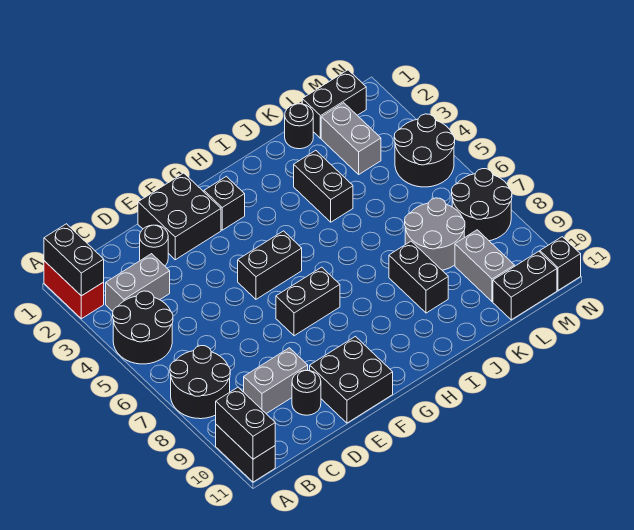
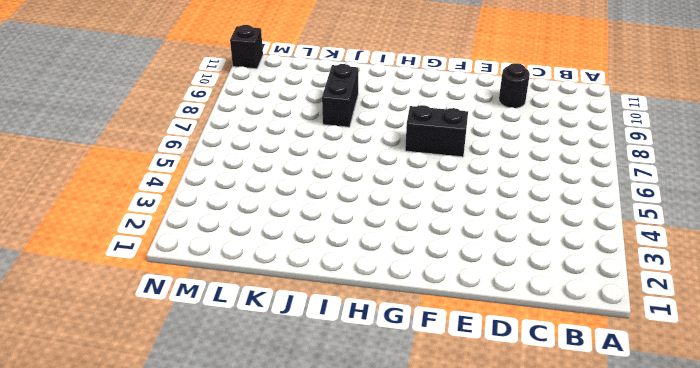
none -> red brick A1:A2 level 1
none -> black round brick A4:B5 level 1
none -> black round brick A7:B8 level 1

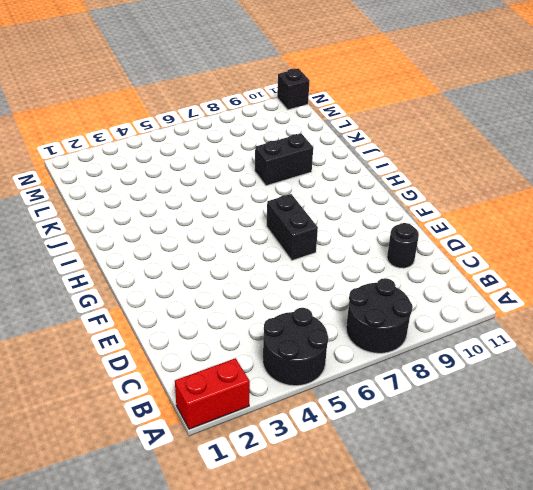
none -> black brick A10:A11 level 1
none -> grey brick B3:C3 level 1
none -> grey brick C9:D9 level 1

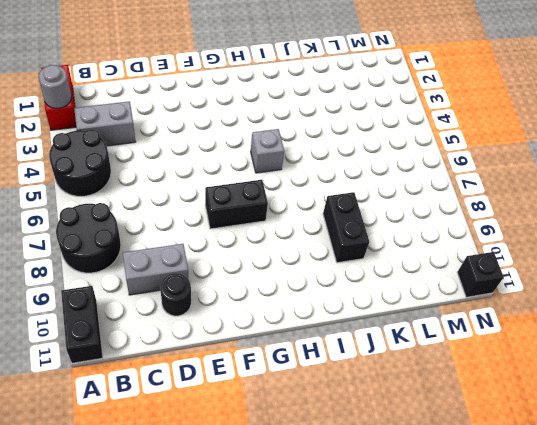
grey round brick A2 level 2 -> black brick A1:A2 level 2
grey brick H5 level 1 -> none
none -> black round brick D2 level 1
none -> black brick E1:F2 level 1
none -> black brick E10:F11 level 1

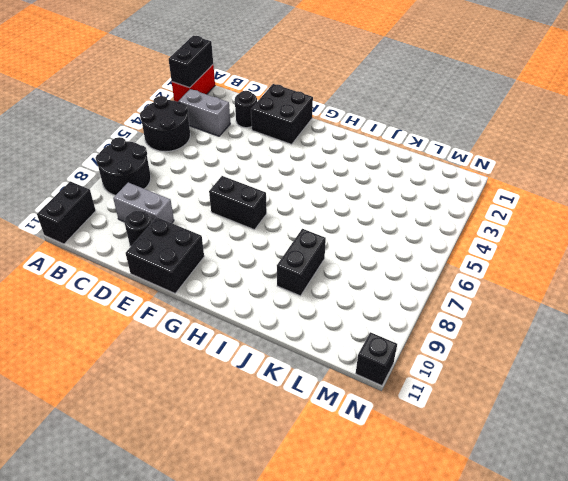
none -> black brick F5:G5 level 1
none -> black brick G2 level 1
none -> black brick J3:J4 level 1

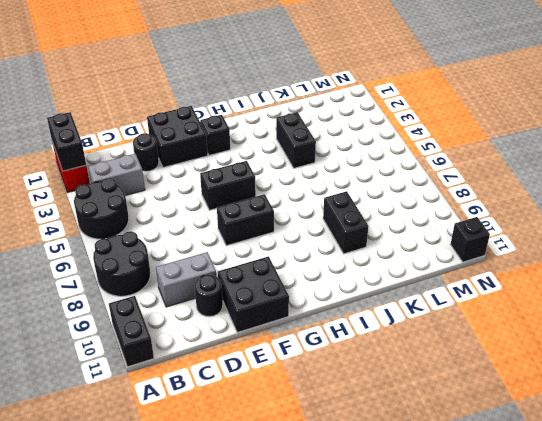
none -> black round brick K1 level 1
none -> grey round brick K7:L8 level 1
none -> black brick L1:M1 level 1

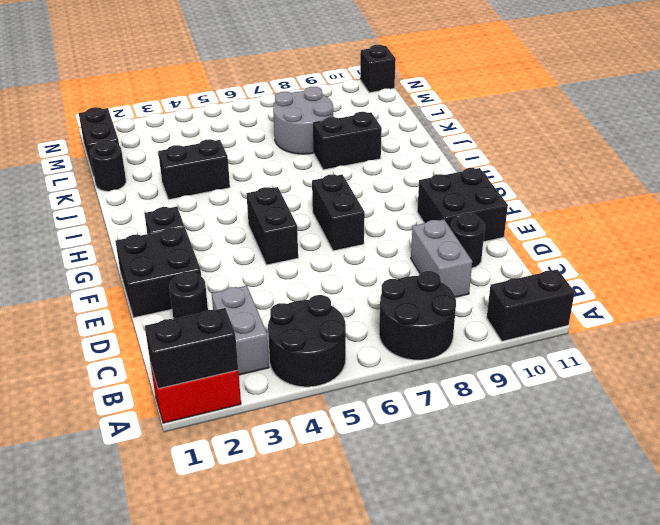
none -> grey brick L2:L3 level 1
none -> grey brick L9:L10 level 1
none -> black brick L11:M11 level 1

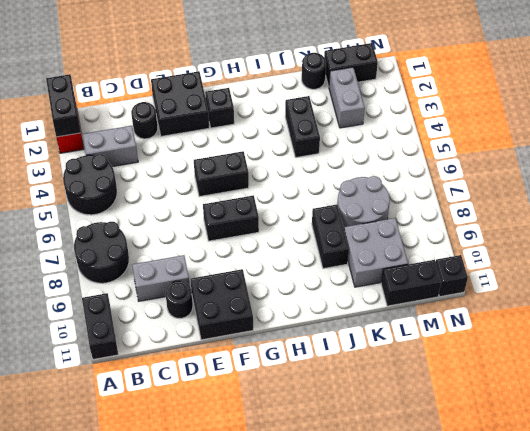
grey brick K9:L10 level 1 -> grey brick L9:L10 level 1
none -> black round brick M4:N5 level 1
none -> black round brick M7:N8 level 1
none -> black brick A10:A11 level 2

